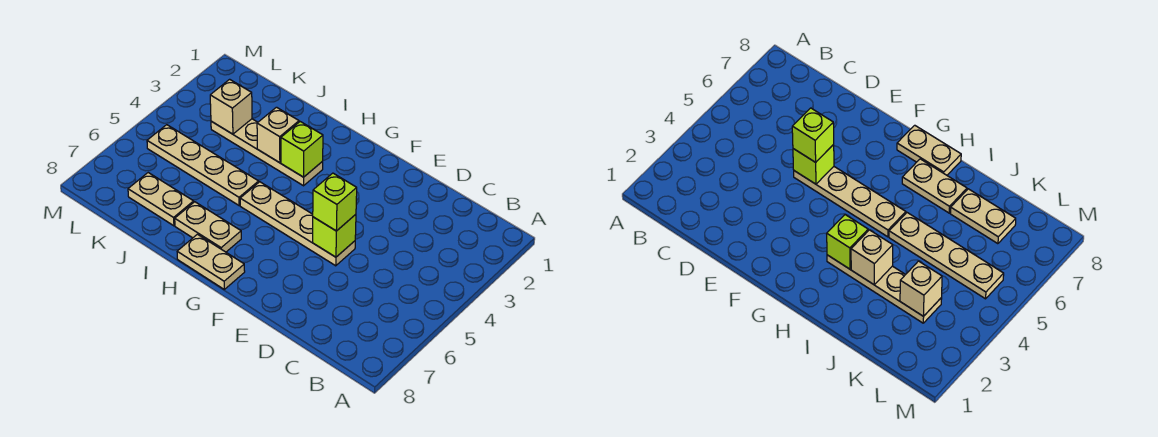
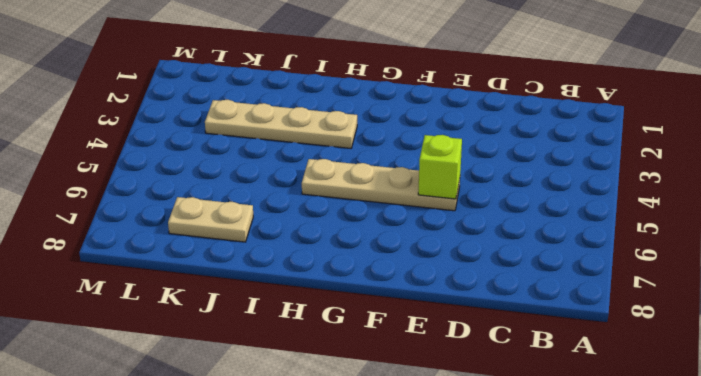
none -> tan plate G8:H8 level 1
none -> tan plate H7:I7 level 1

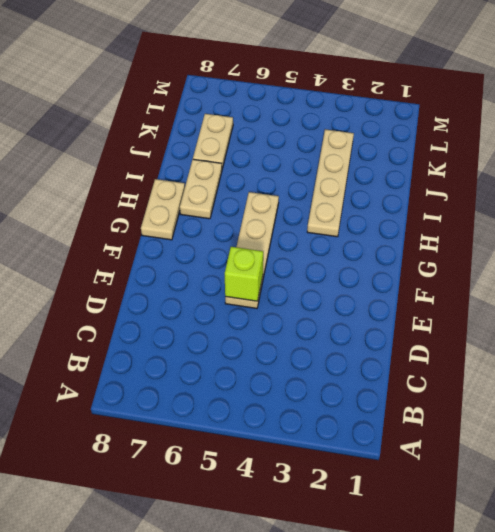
none -> tan plate I5:L5 level 1
none -> lime brick H3 level 2

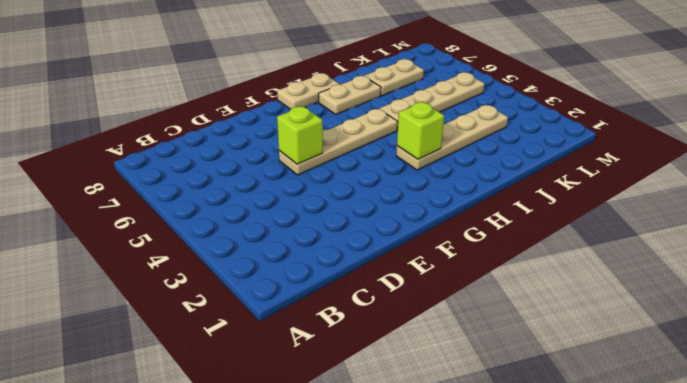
none -> tan brick I3 level 2
none -> tan brick K3 level 2

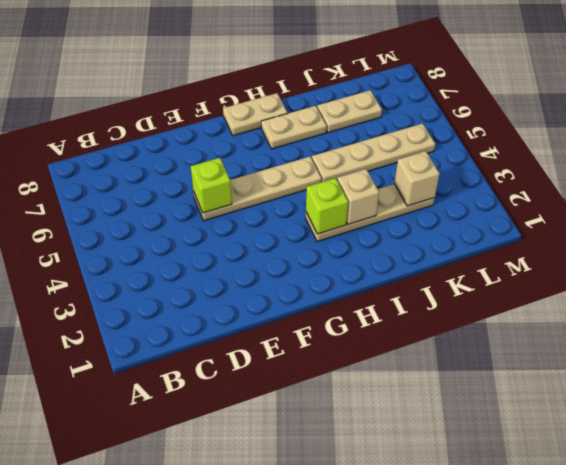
none -> lime brick E5 level 3

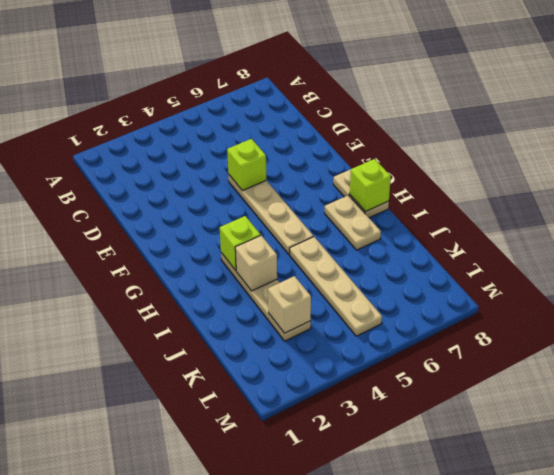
lime brick H8 level 2 -> lime brick E5 level 3
none -> tan plate J7:K7 level 1

